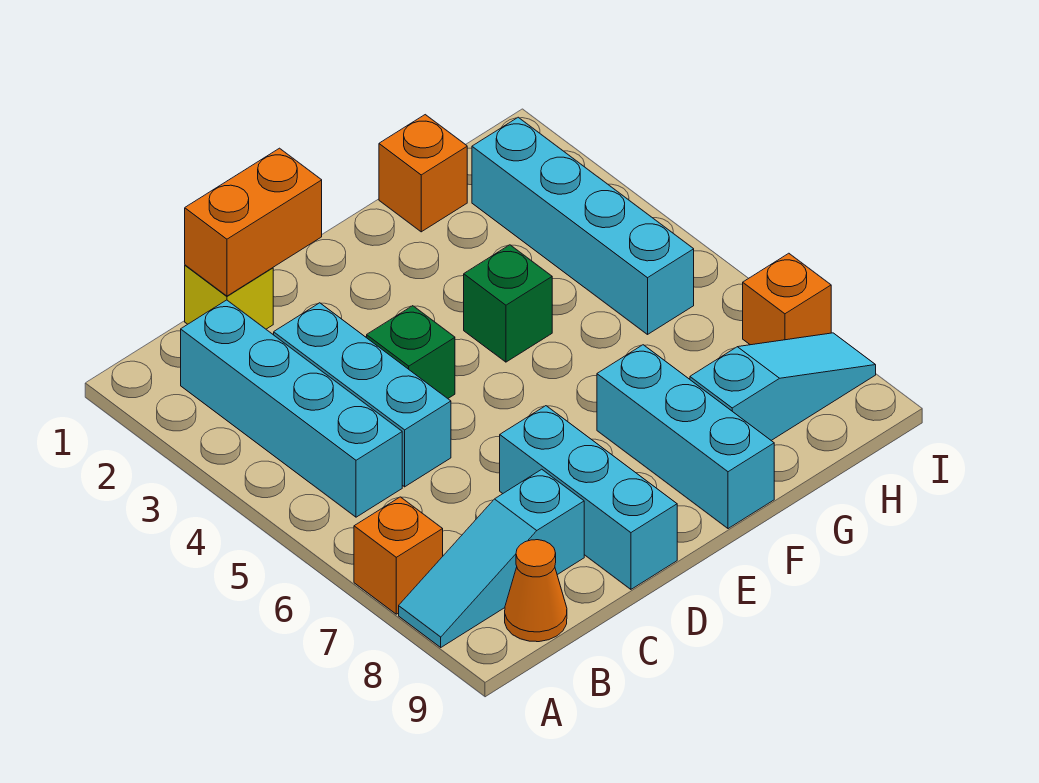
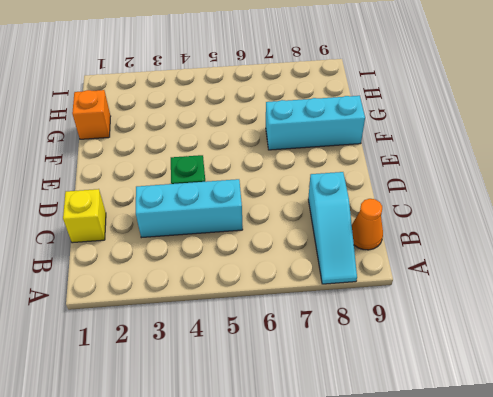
none -> orange brick A7 level 1
none -> cyan brick B2:B5 level 1
none -> cyan brick D7:D9 level 1

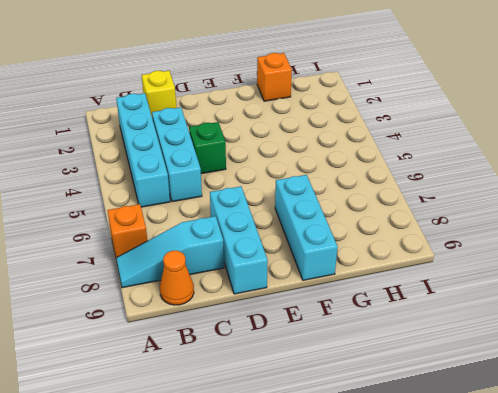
none -> green brick F4 level 1
none -> cyan slope G8:I8 level 1 top G
none -> cyan brick H2:H5 level 1

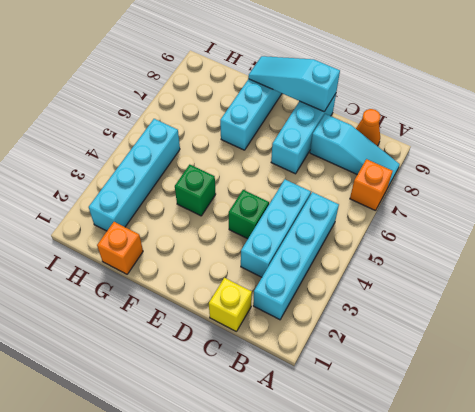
cyan slope D9:F9 level 2 top D -> cyan slope G8:I8 level 1 top G
none -> orange brick I7 level 1
none -> orange brick C1:D1 level 2

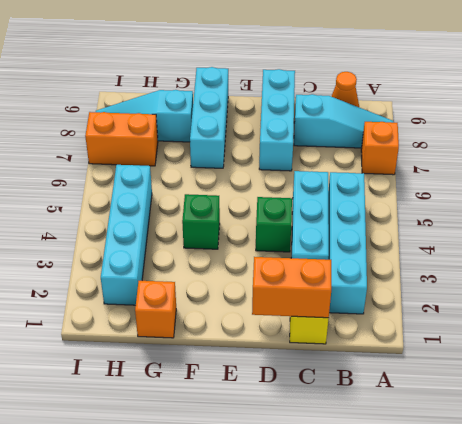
orange brick H7:I7 level 1 -> orange brick I7 level 1

